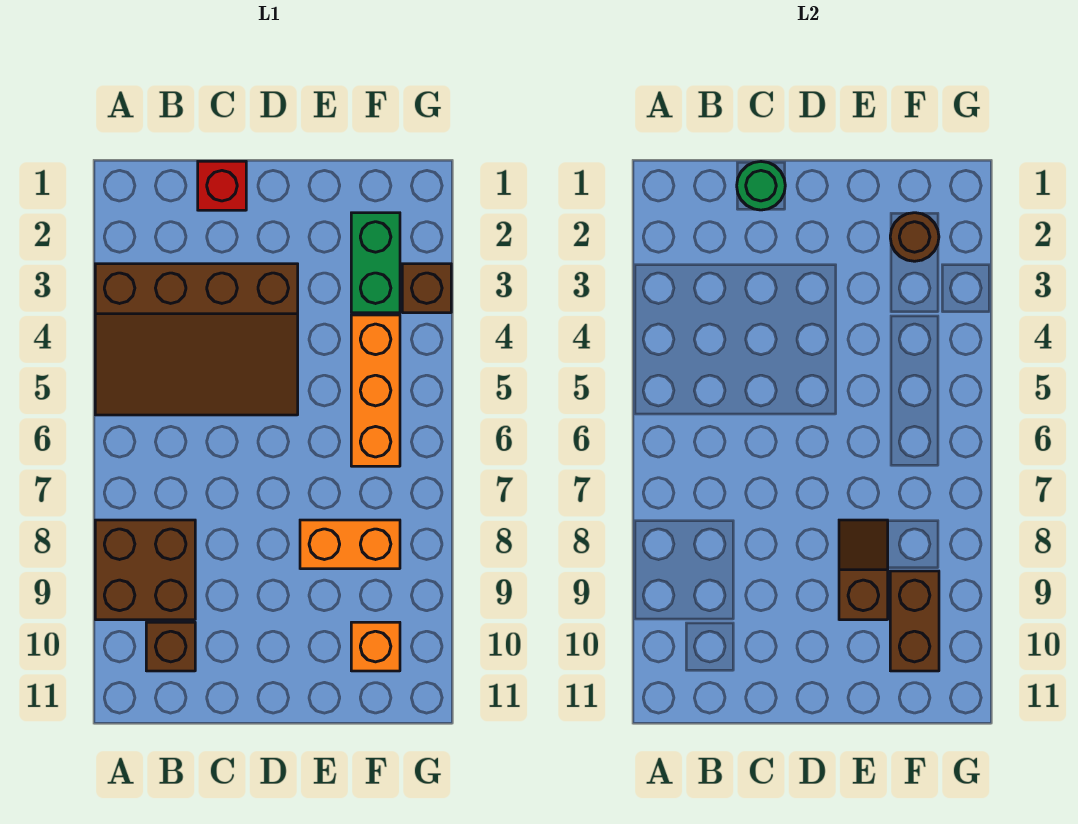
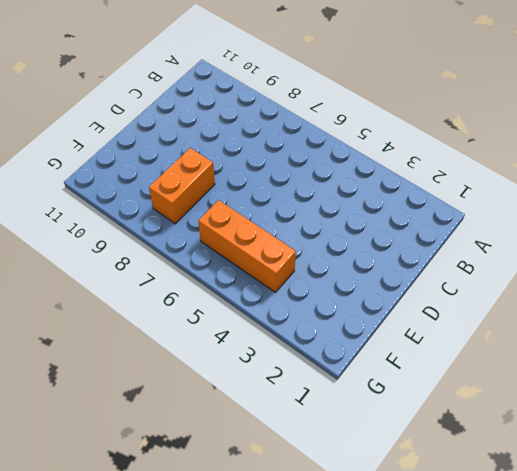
none -> brown slope A3:D5 level 1 top 3
none -> brown brick A8:B9 level 1
none -> brown brick B10 level 1

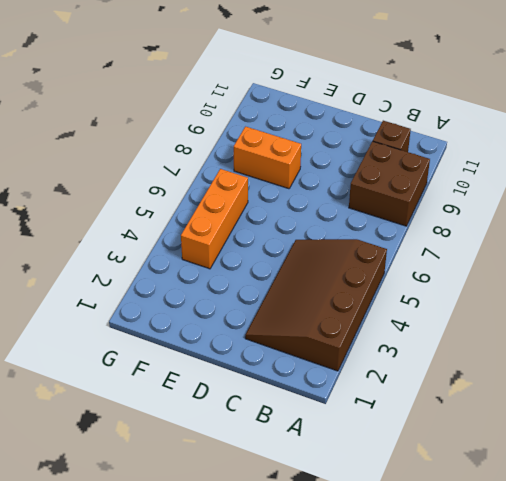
brown slope A2:C5 level 1 top A -> brown slope A3:D5 level 1 top 3
none -> red brick C1 level 1
none -> green brick F2:F3 level 1
none -> orange brick F10 level 1

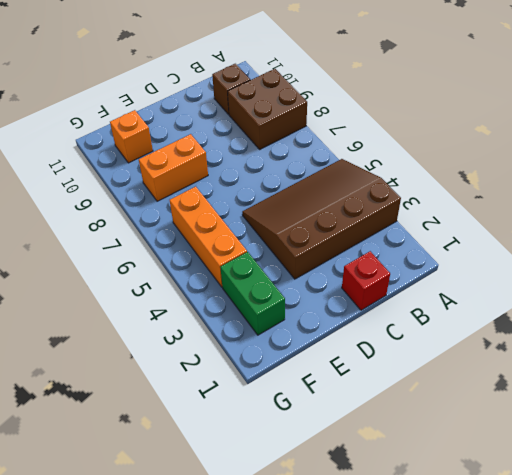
none -> brown brick G3 level 1
none -> green round brick C1 level 2
none -> brown slope E8:E9 level 2 top 9

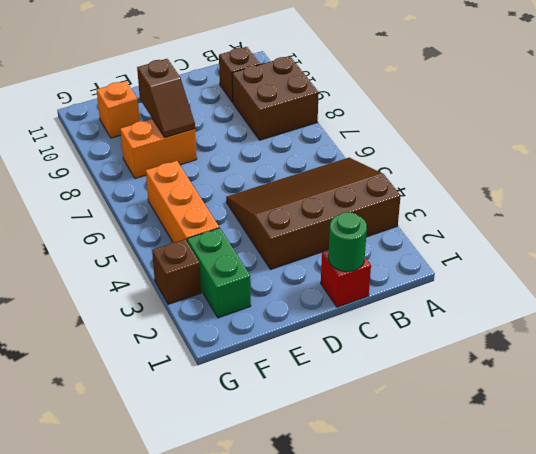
none -> brown round brick F2 level 2
none -> brown brick F9:F10 level 2

